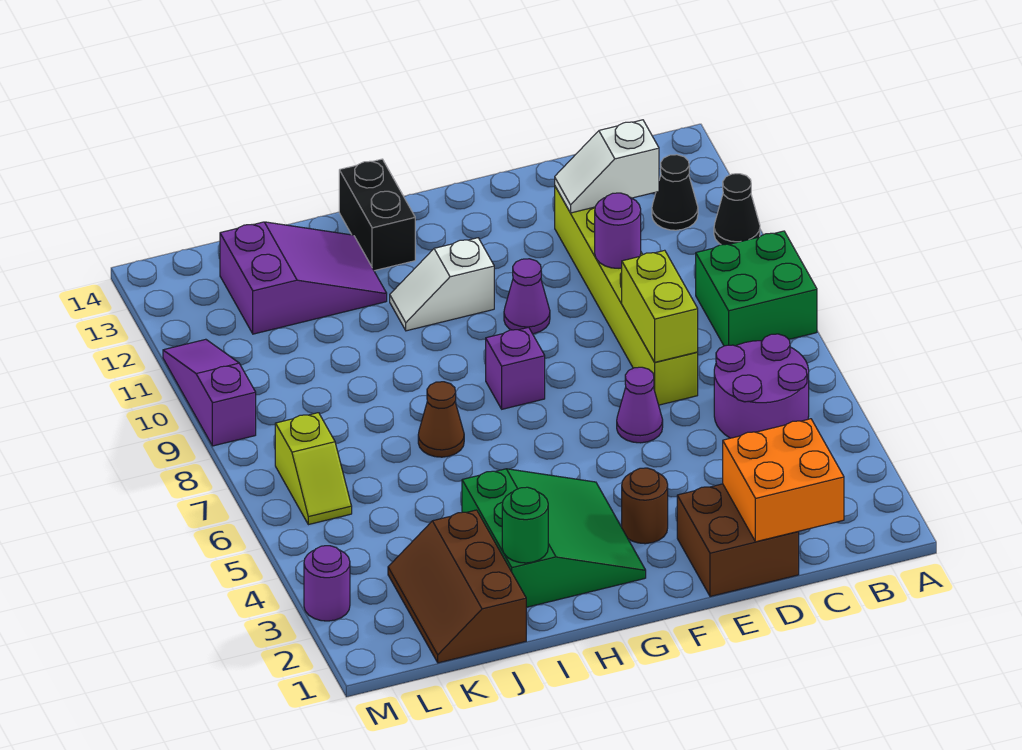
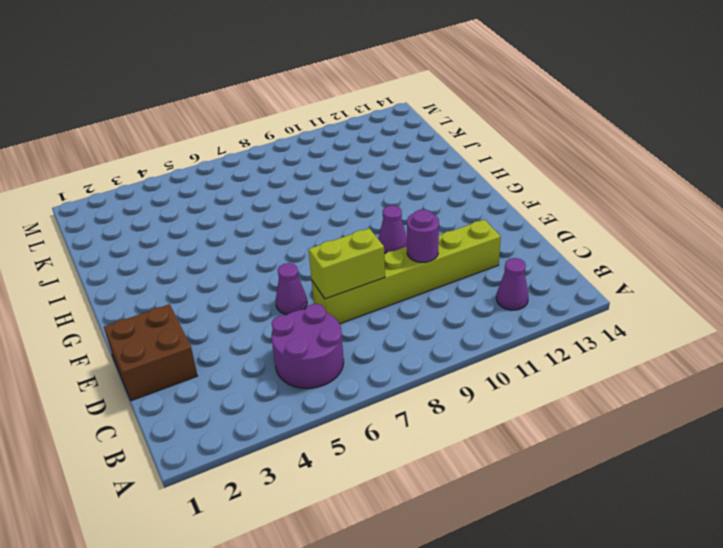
purple cone B12 level 1 -> black cone B12 level 1
none -> green brick A8:B9 level 1
none -> black cone A11 level 1
none -> brown round brick F3 level 1

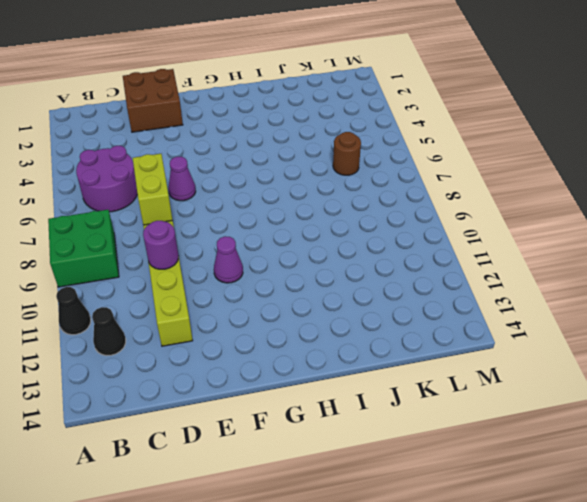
brown round brick K6 level 1 -> brown round brick F3 level 1
none -> green slope G2:I4 level 1 top I
none -> purple brick G8 level 1
none -> white slope G11:H11 level 1 top G

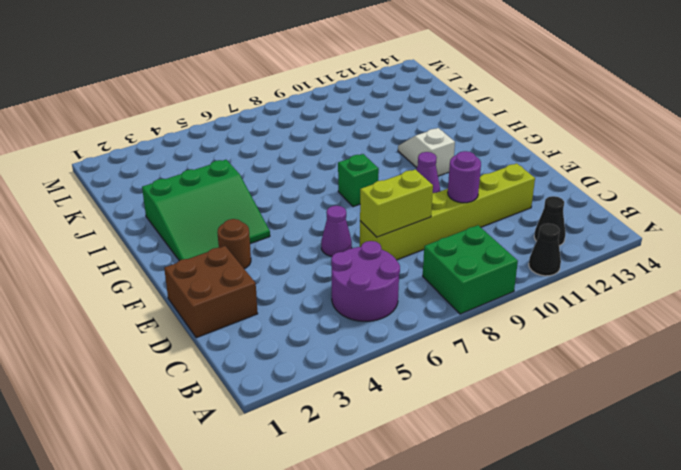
green brick G8 level 1 -> purple brick G8 level 1
none -> black brick H13:H14 level 1
none -> brown cone I7 level 1
none -> purple slope I12:K13 level 1 top K

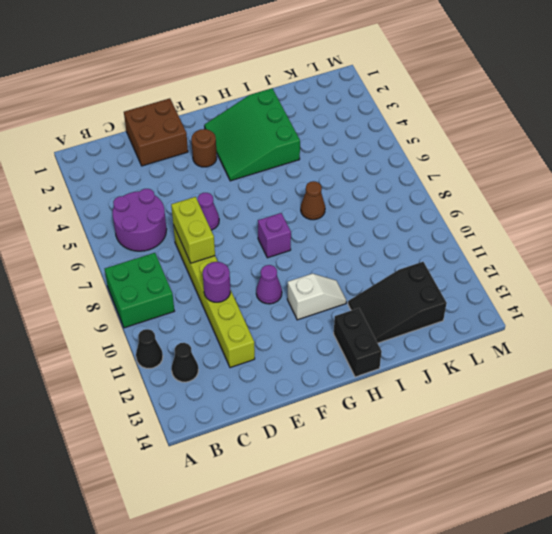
black slope I12:K13 level 1 top K -> purple slope I12:K13 level 1 top K
none -> brown slope J1:K3 level 1 top J
none -> lime slope L6:L7 level 1 top 7
none -> purple round brick M3 level 1

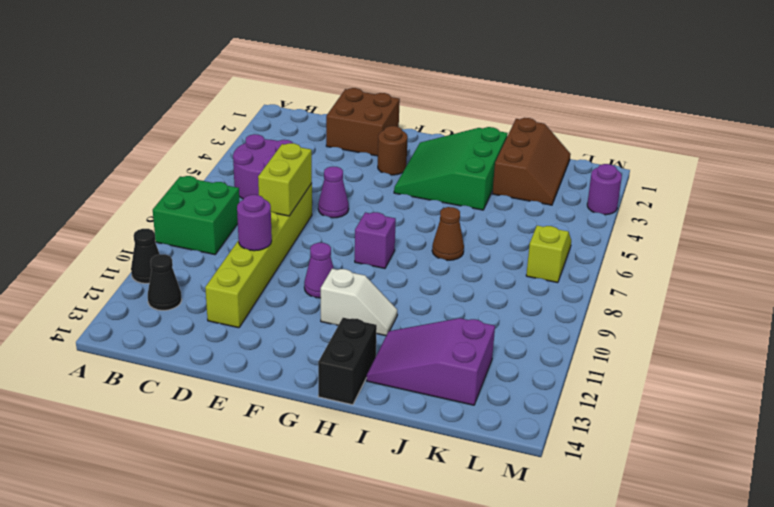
none -> purple slope M9:M11 level 1 top 9
none -> orange brick C1:D2 level 2
none -> white slope C12:D12 level 2 top C

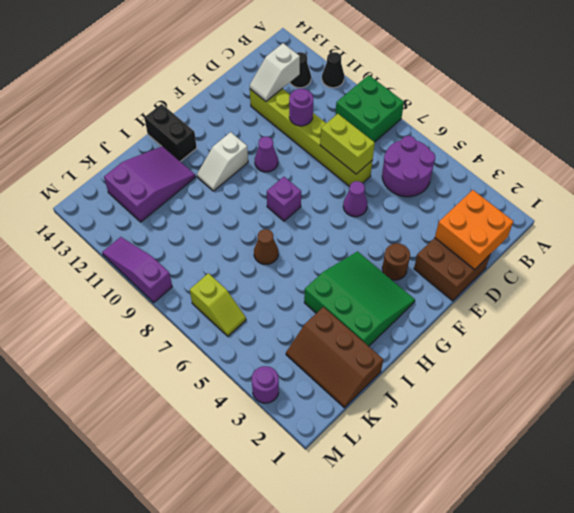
none -> green round brick I2 level 2

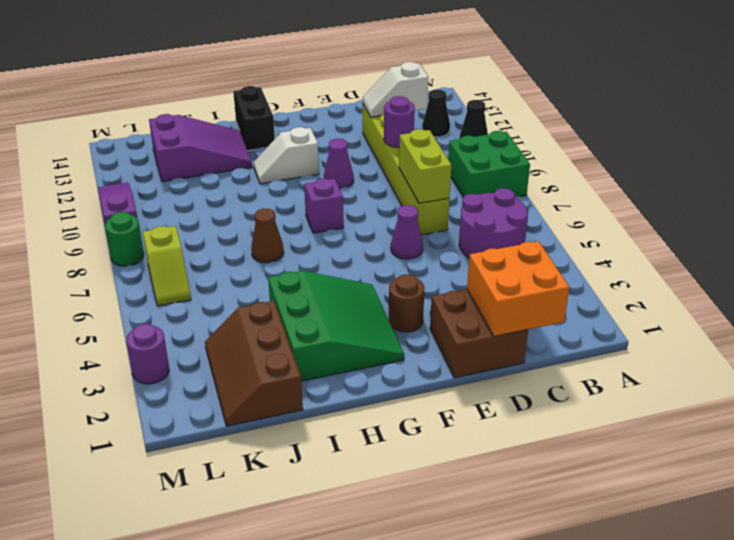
green round brick M8 level 1 -> green round brick I2 level 2

